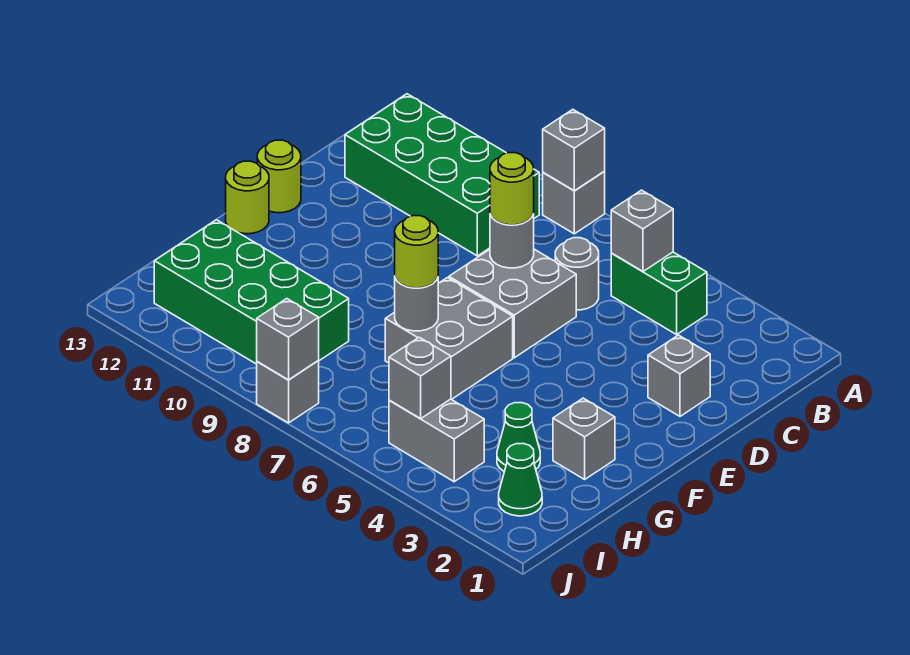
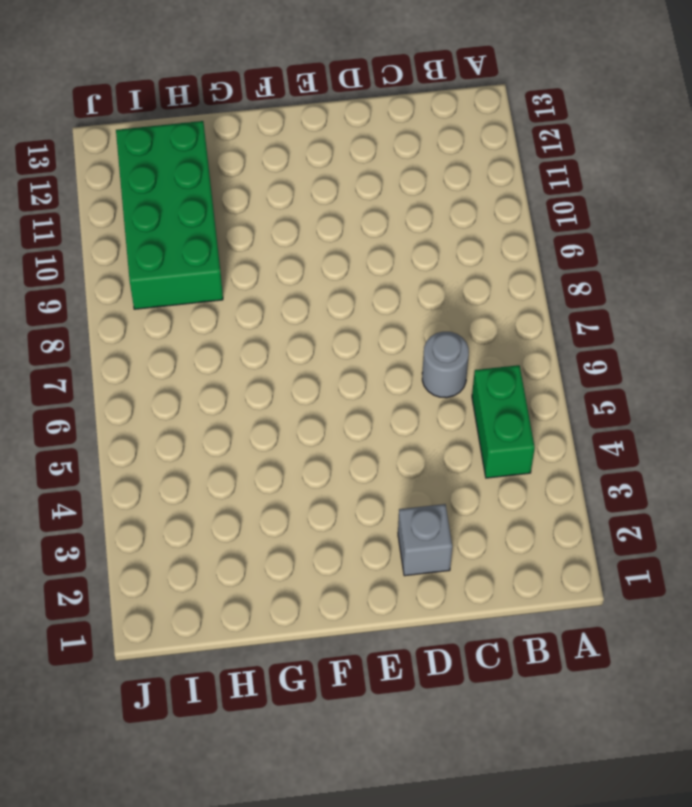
none -> grey brick A8 level 1
none -> green brick B9:C12 level 1
none -> grey brick D6:E7 level 1

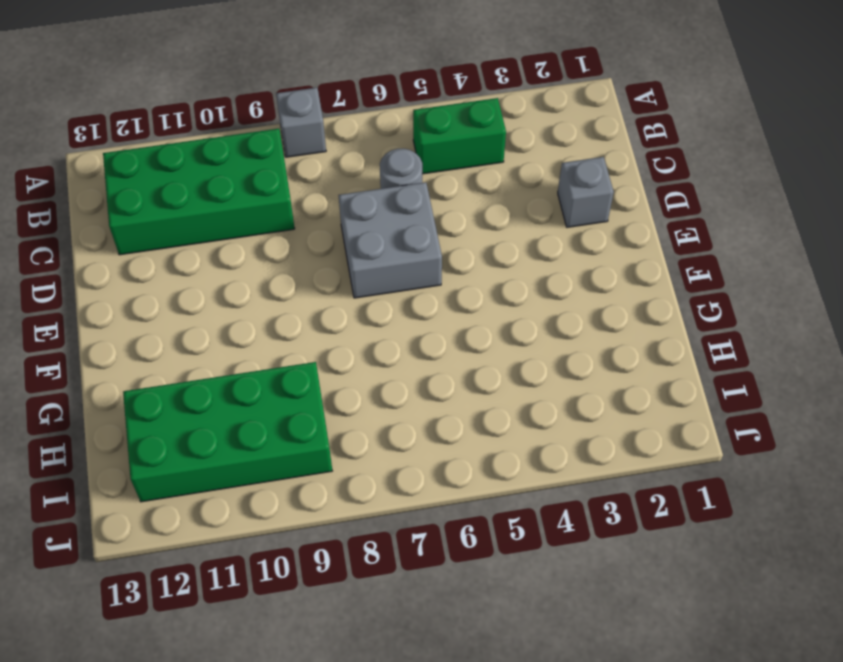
none -> lime round brick E13 level 1
none -> grey brick F6:G7 level 1
none -> lime round brick F13 level 1

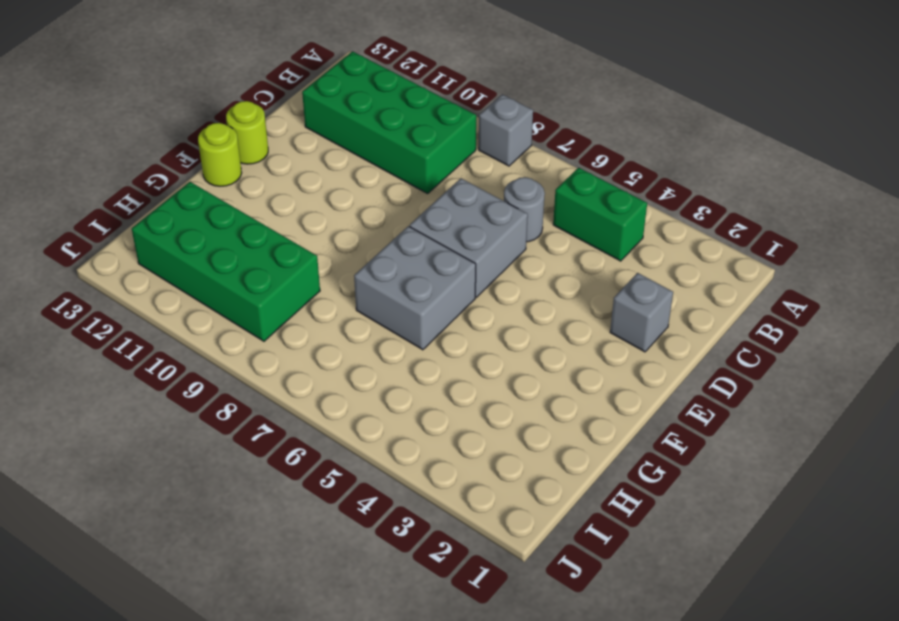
none -> grey brick G2 level 1
none -> green cone H3 level 1
none -> green cone I2 level 1

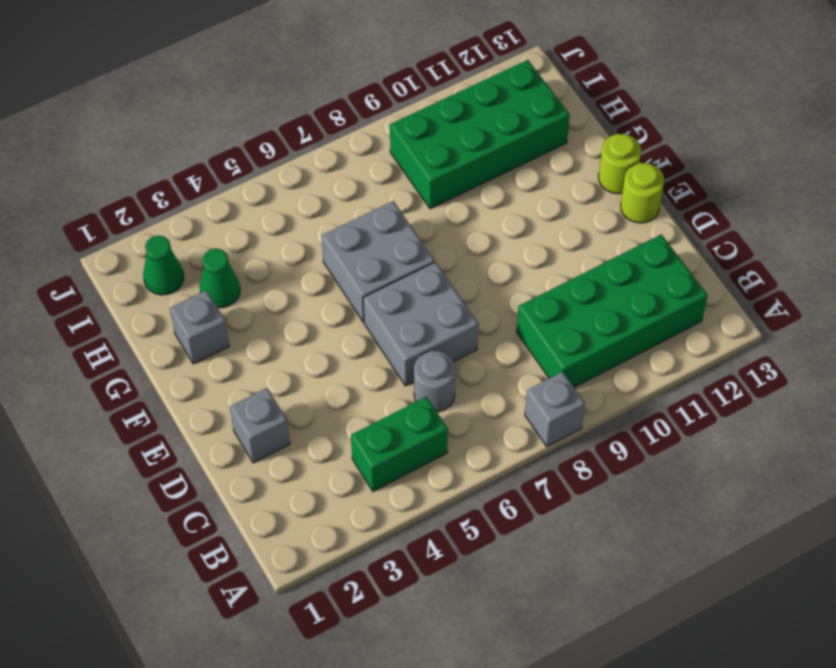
none -> grey brick I4:I5 level 1
none -> grey brick J8 level 1
none -> grey brick A8 level 2

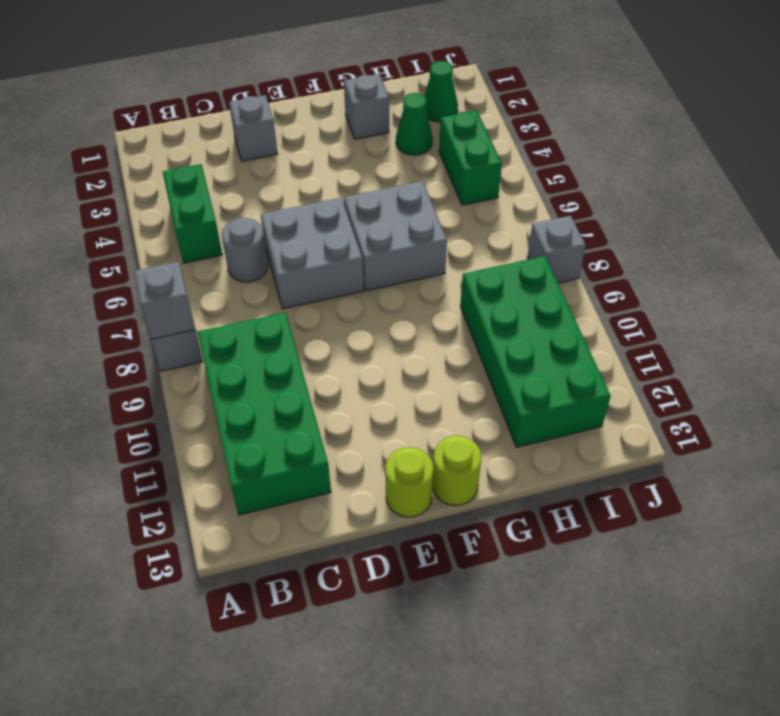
green brick I4:I5 level 1 -> grey brick I4:I5 level 1
none -> grey brick B5 level 2
none -> grey round brick D7 level 2
none -> grey round brick G7 level 2

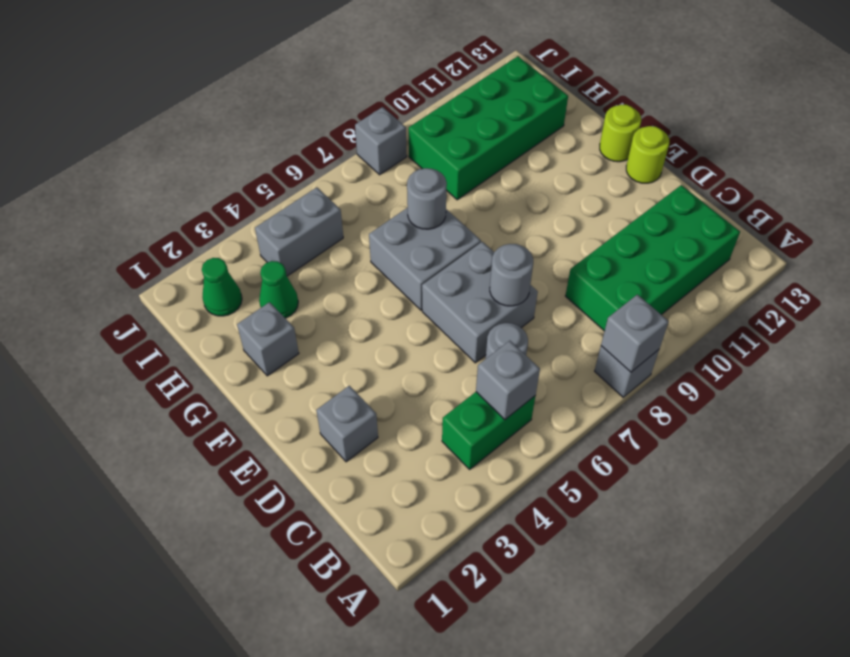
none -> grey brick I5 level 2
none -> grey brick J8 level 2
none -> lime round brick D7 level 3

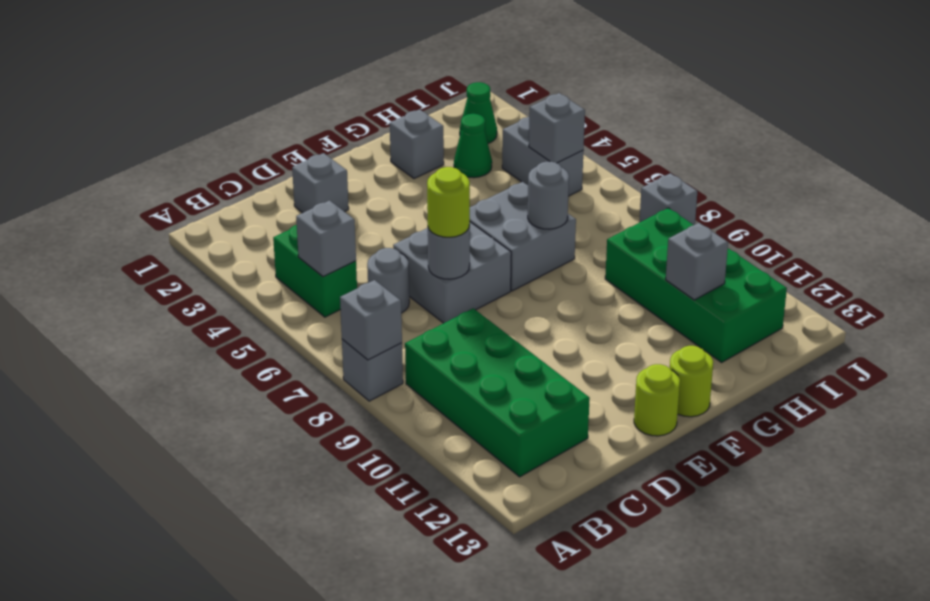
grey brick H11 level 2 -> grey brick J8 level 2
none -> lime round brick G7 level 3

